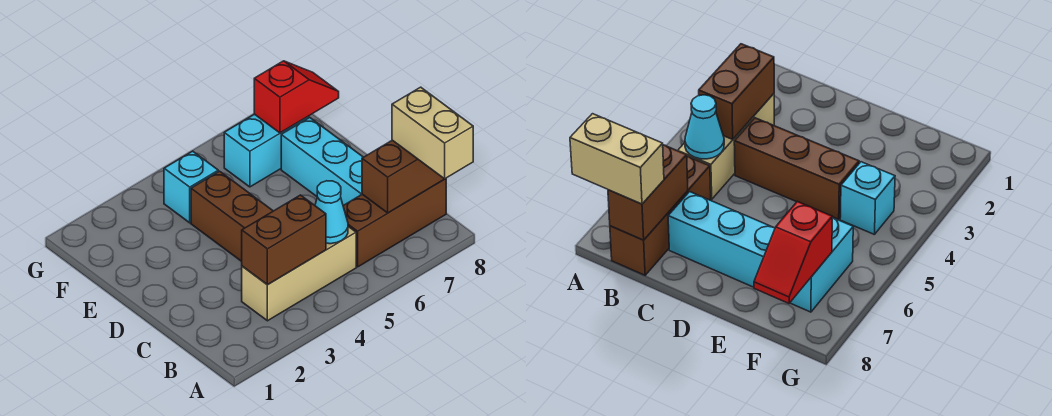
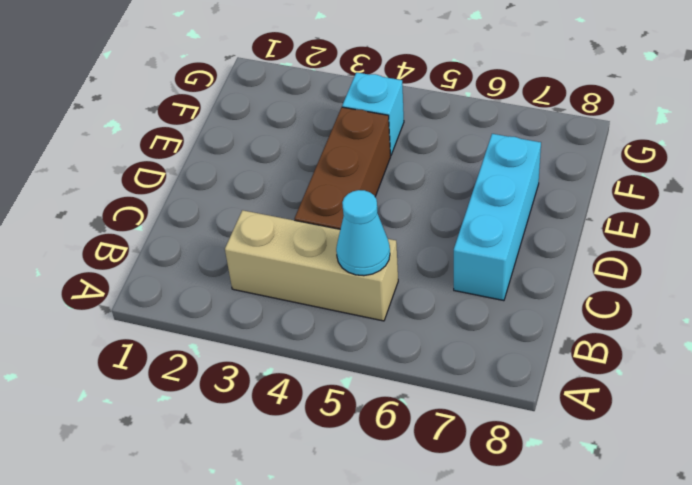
none -> brown brick B6:B8 level 1
none -> cyan brick F6:F7 level 1

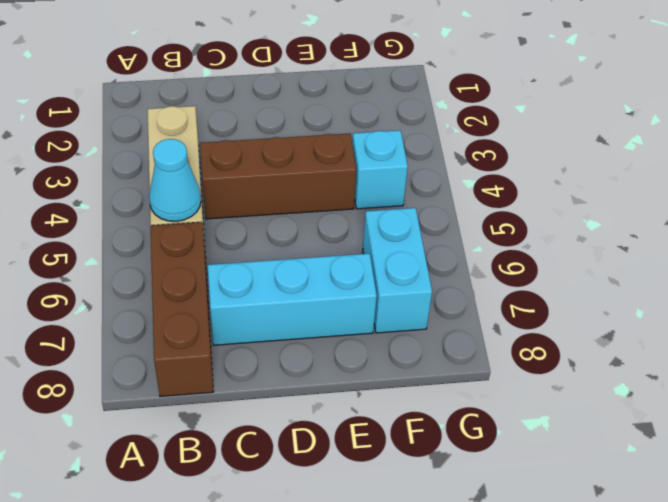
none -> brown brick B3:B4 level 2
none -> brown brick B7:B8 level 2

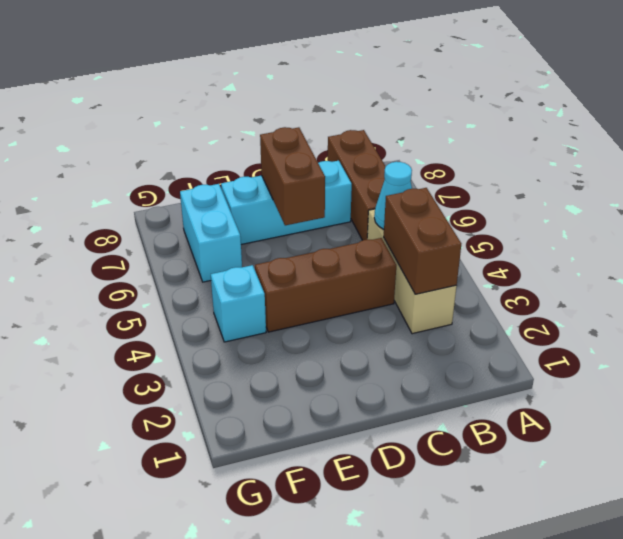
brown brick D6:D7 level 2 -> brown brick B7:B8 level 2
none -> red slope F7:F8 level 2 top 7
none -> tan brick A8:B8 level 3

